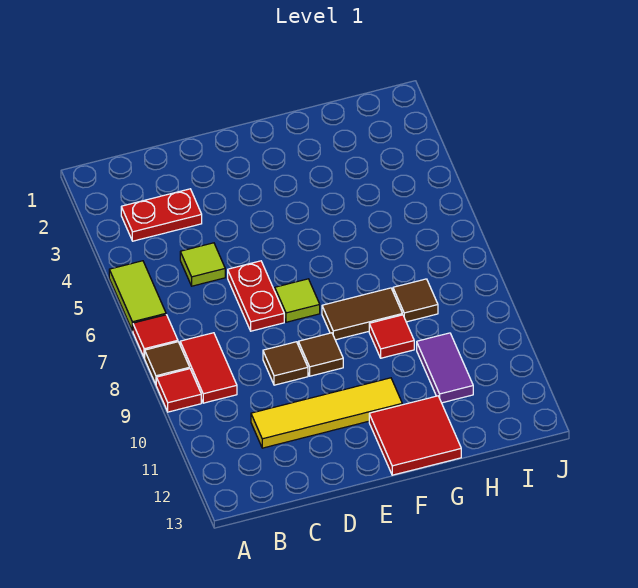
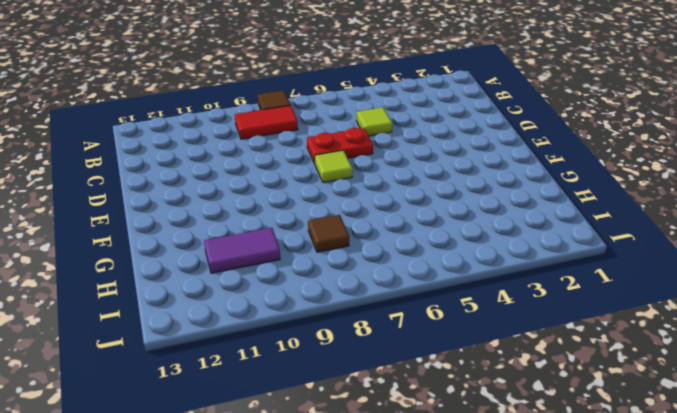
none -> lime tile A5:A6 level 1
none -> red tile A7 level 1
none -> red tile A9 level 1

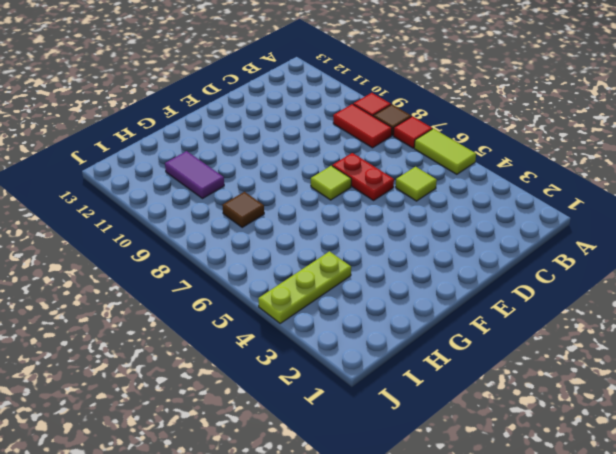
lime plate H4:J4 level 1 -> none
none -> red plate B3:C3 level 1
none -> yellow tile C11:F11 level 1
none -> brown tile D9 level 1

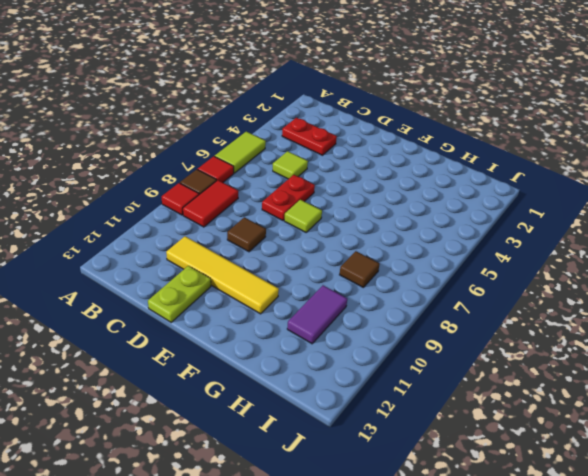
lime plate D12:D13 level 1 -> none
none -> brown tile E9 level 1
none -> brown tile F8:G8 level 1
none -> red tile F12:G13 level 1

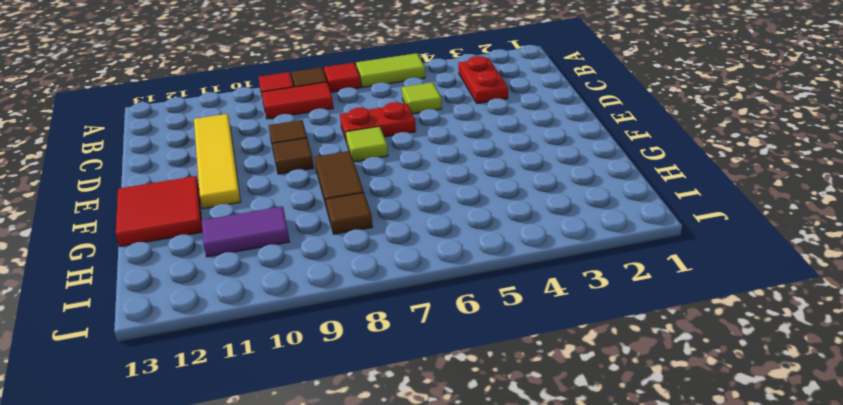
none -> red tile G9 level 1

